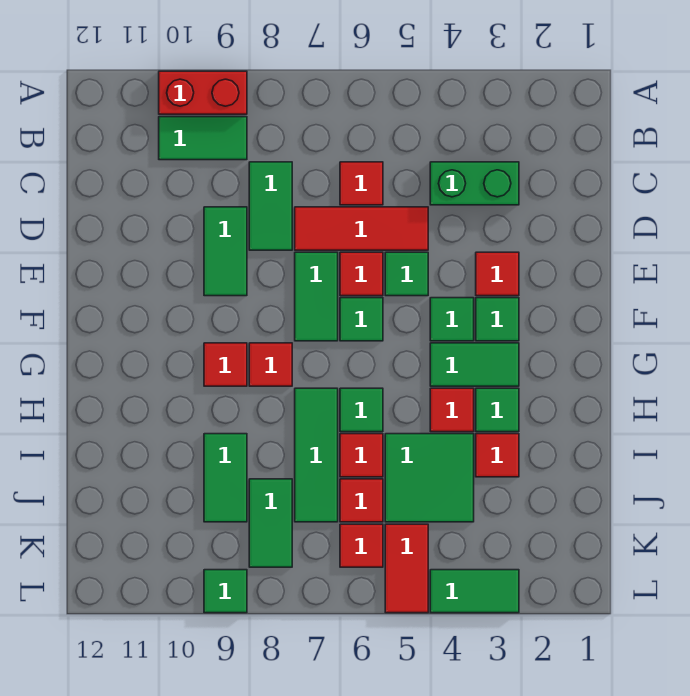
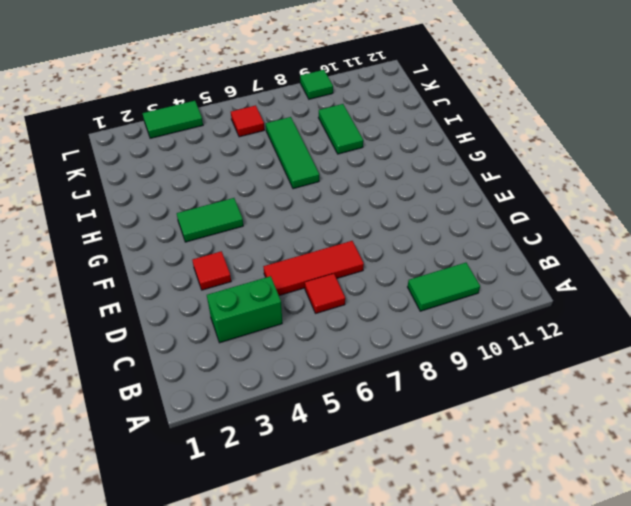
none -> red brick A9:A10 level 1
none -> green tile C8:D8 level 1
none -> green tile D9:E9 level 1
none -> green tile E5 level 1

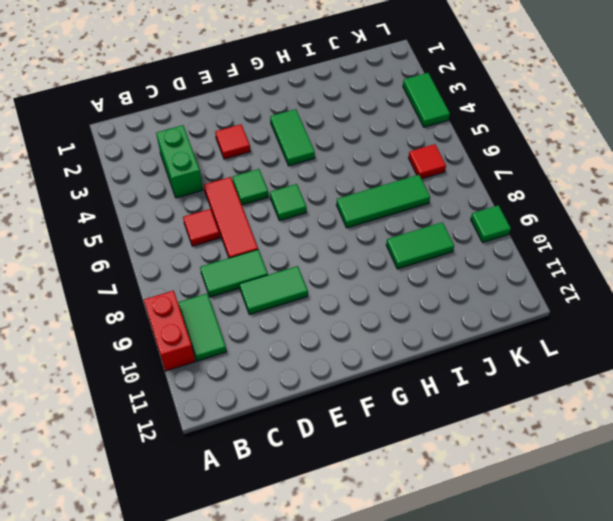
none -> red tile E6 level 1
none -> green tile E7:F7 level 1
none -> green tile F3 level 1
none -> green tile F4 level 1

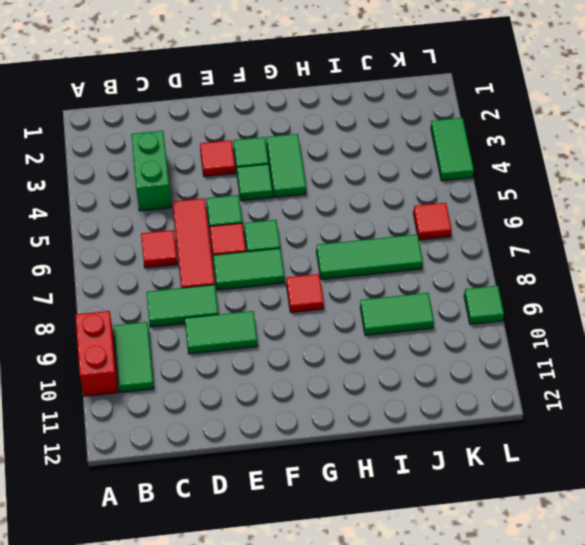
none -> red tile G9 level 1
none -> green tile H3 level 1
none -> red tile H4 level 1
none -> green tile H6 level 1

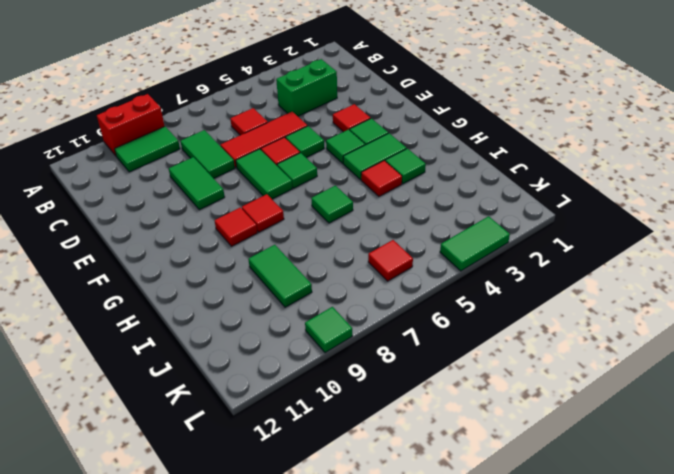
none -> green tile H7:J7 level 1
none -> red tile I3 level 1
none -> green tile I4:J5 level 1
none -> red tile I6 level 1

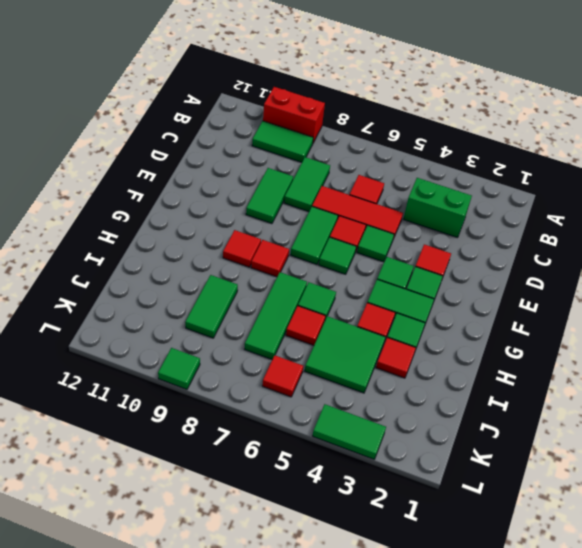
none -> red tile J6 level 1
none -> green tile J8:K8 level 1
none -> red tile K5:L5 level 1

